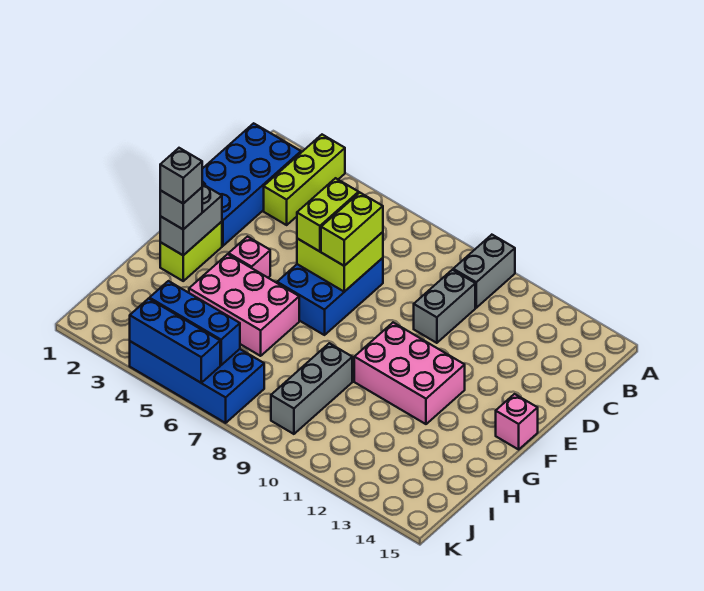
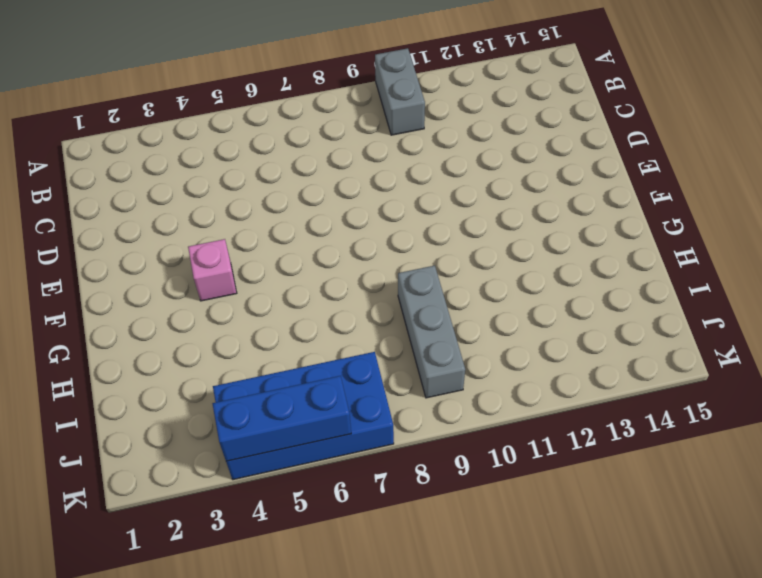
none -> lime brick A3:C3 level 1
none -> blue brick B1:E2 level 1
none -> grey brick C10:D10 level 1

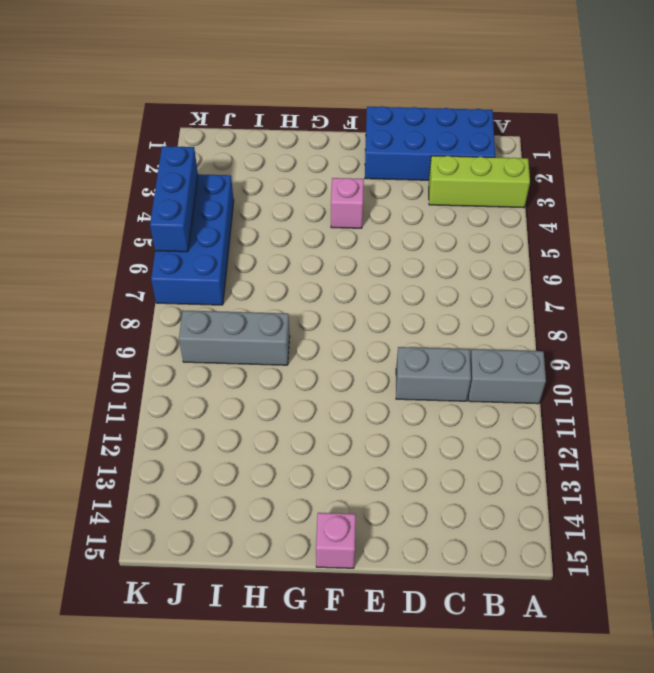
none -> blue brick D6:F7 level 1
none -> lime brick F2:G2 level 1
none -> pink brick F10:G12 level 1

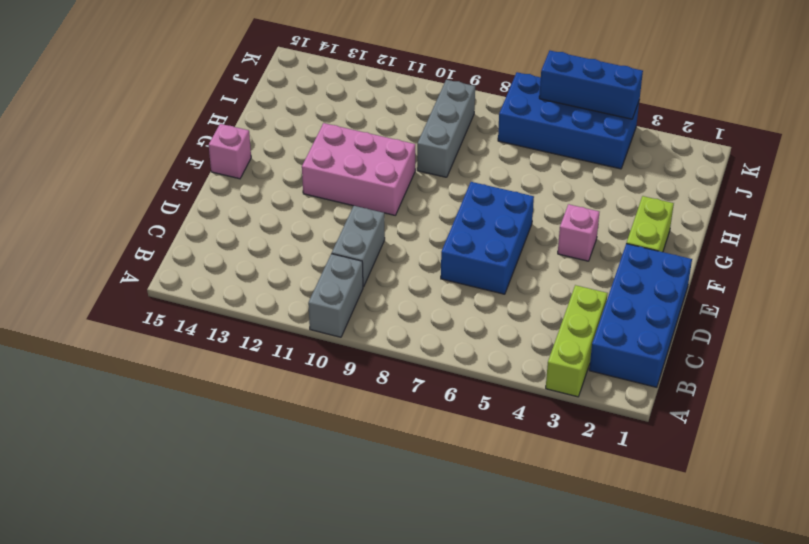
none -> pink brick G4:H6 level 1
none -> lime brick D6:E7 level 2
none -> grey brick F2:G2 level 2

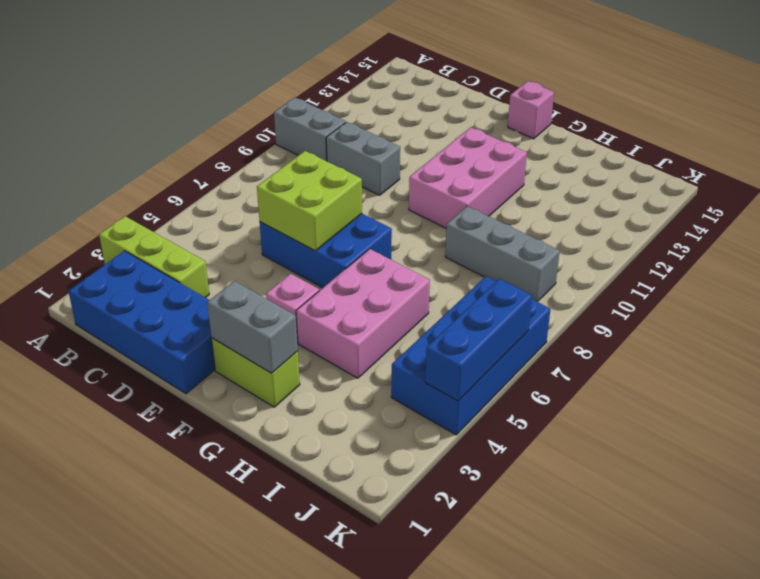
none -> blue brick J4:J6 level 2
none -> lime brick D6:E6 level 3
none -> lime brick D7:E7 level 3

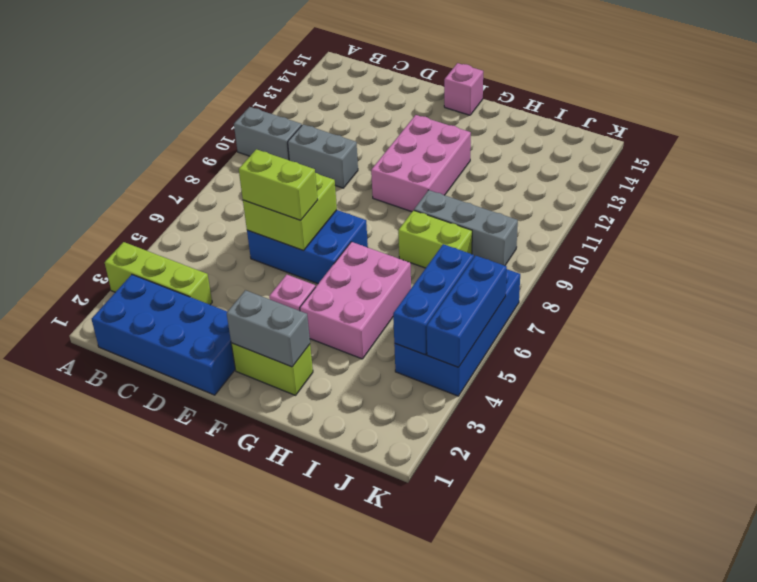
lime brick H8:I8 level 1 -> lime brick D7:E7 level 3
none -> grey brick G2 level 3
none -> grey brick G2 level 4

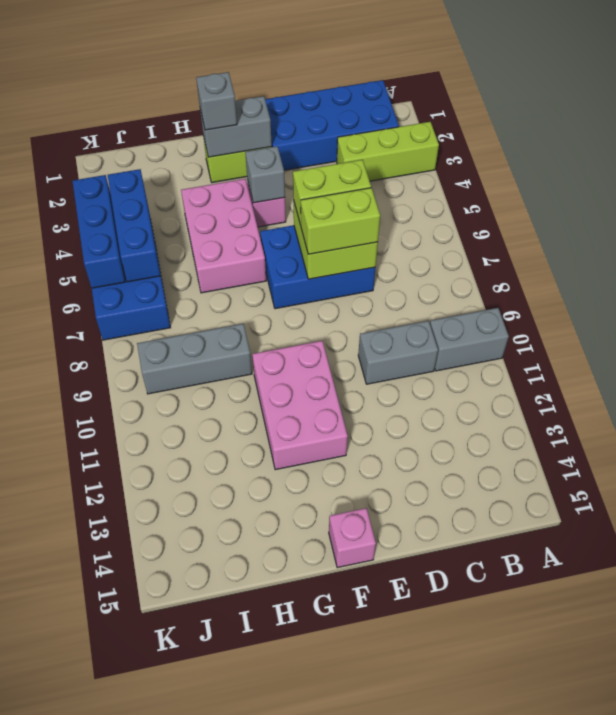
grey brick F4 level 2 -> grey brick G2 level 4

